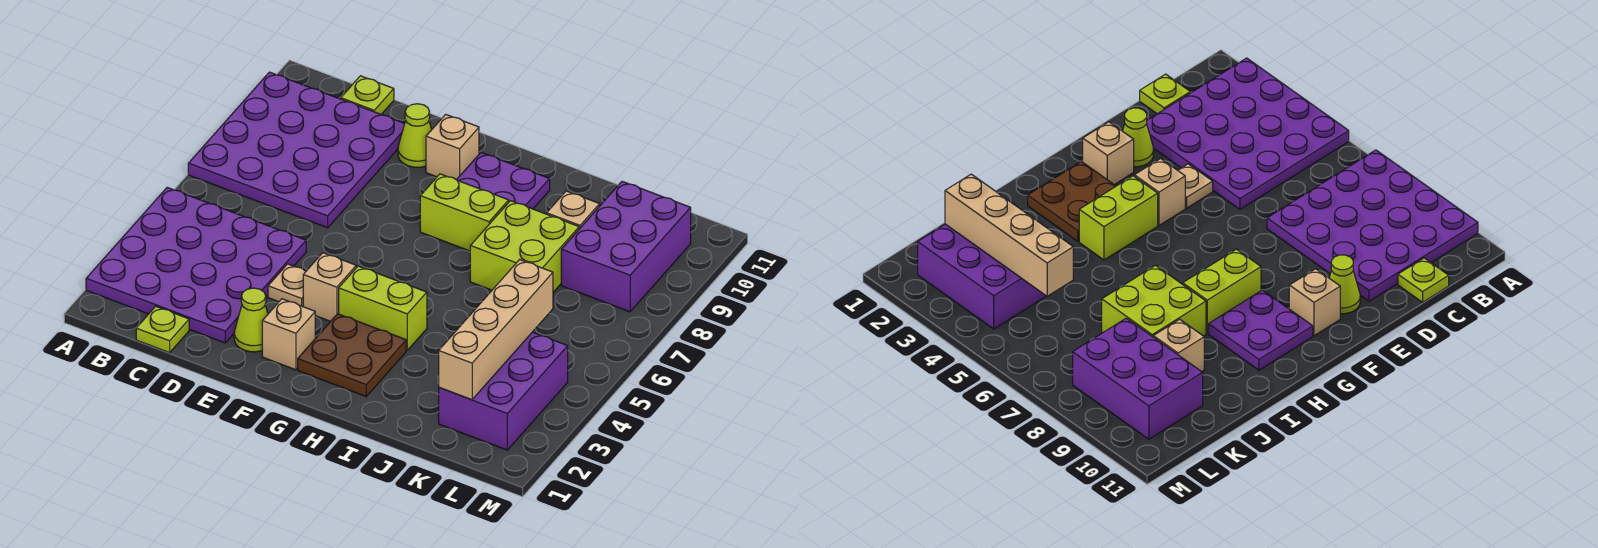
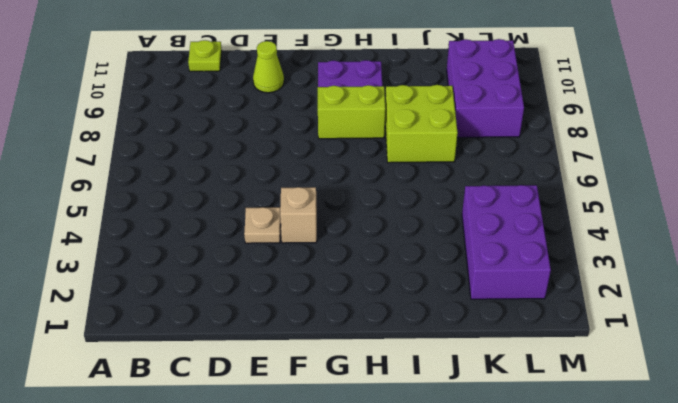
none -> purple plate A2:D5 level 1
none -> purple plate A7:D10 level 1
none -> lime plate C1 level 1

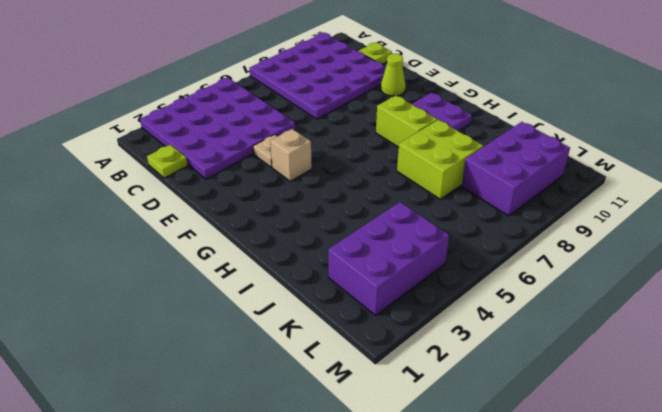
none -> lime cone E2 level 1
none -> tan brick F2 level 1
none -> tan brick F10 level 1

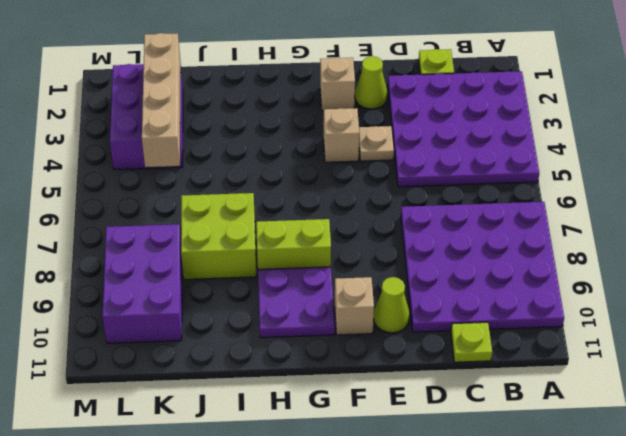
none -> brown plate G2:H3 level 1
none -> lime brick G4:H4 level 1
none -> tan brick J9 level 1

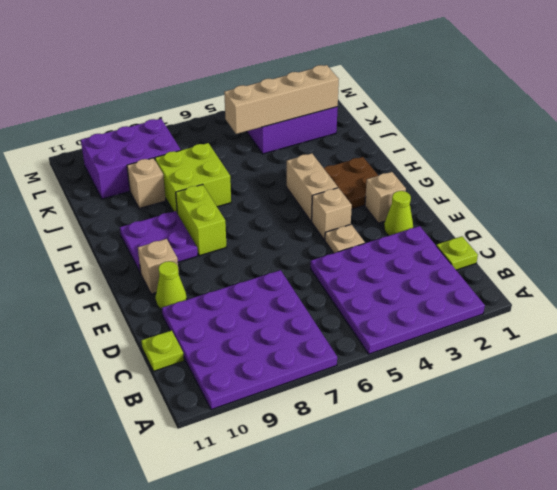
tan brick G4:H4 level 1 -> lime brick G4:H4 level 1

